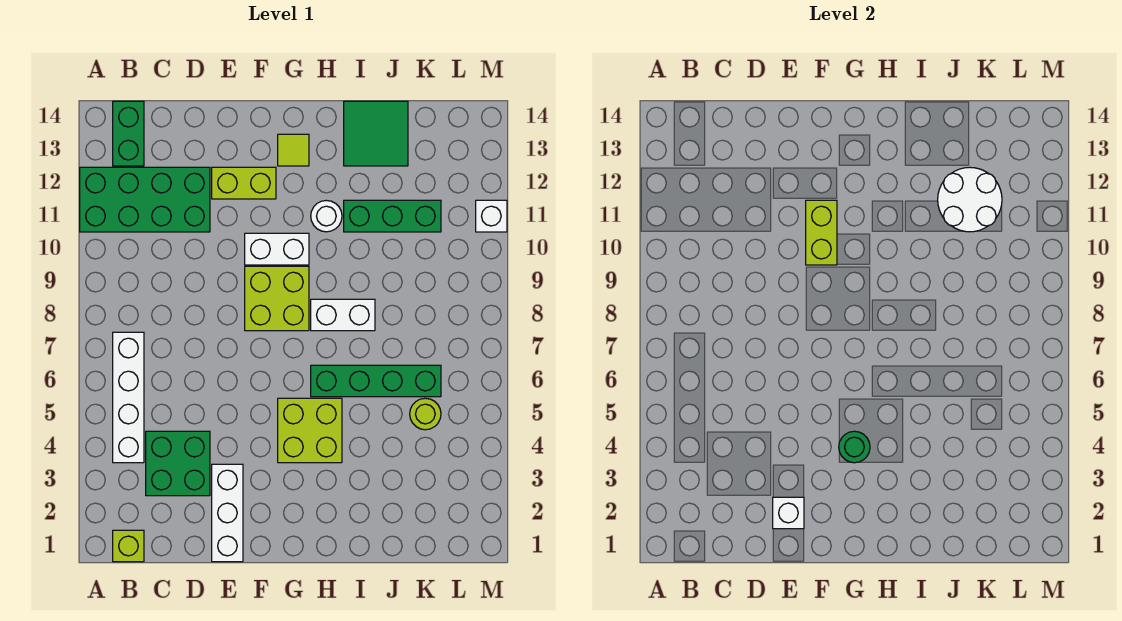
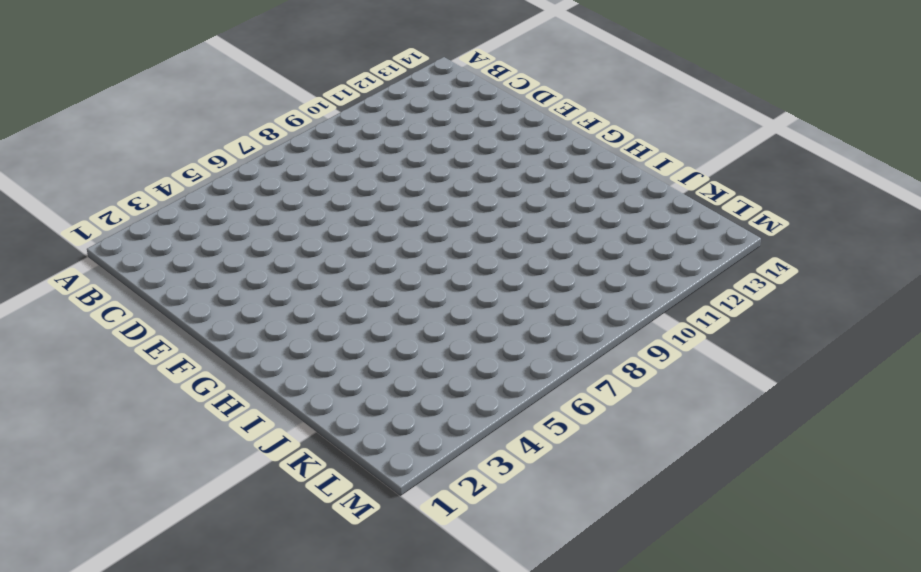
none -> green brick A11:D12 level 1
none -> lime brick B1 level 1
none -> white brick B4:B7 level 1

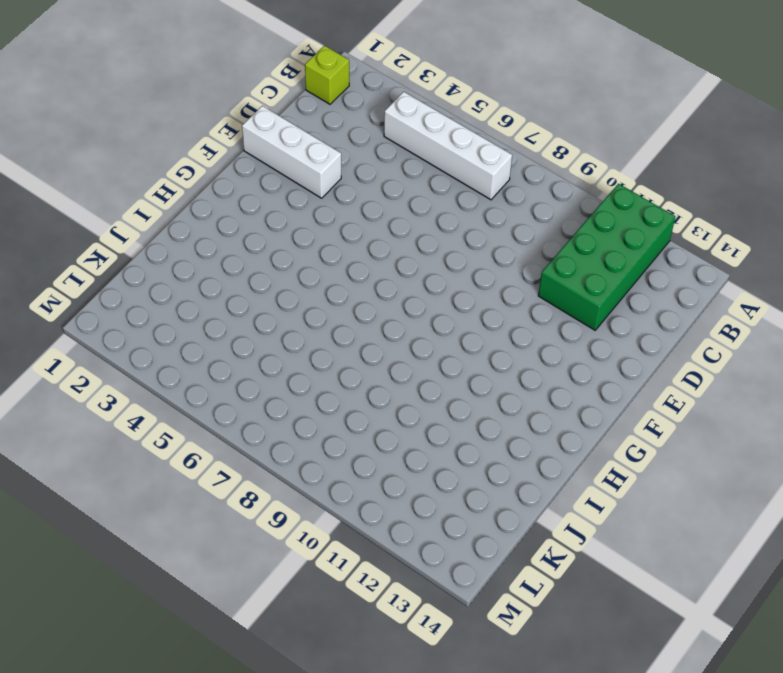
none -> green brick B13:B14 level 1
none -> green brick C3:D4 level 1
none -> lime brick E12:F12 level 1

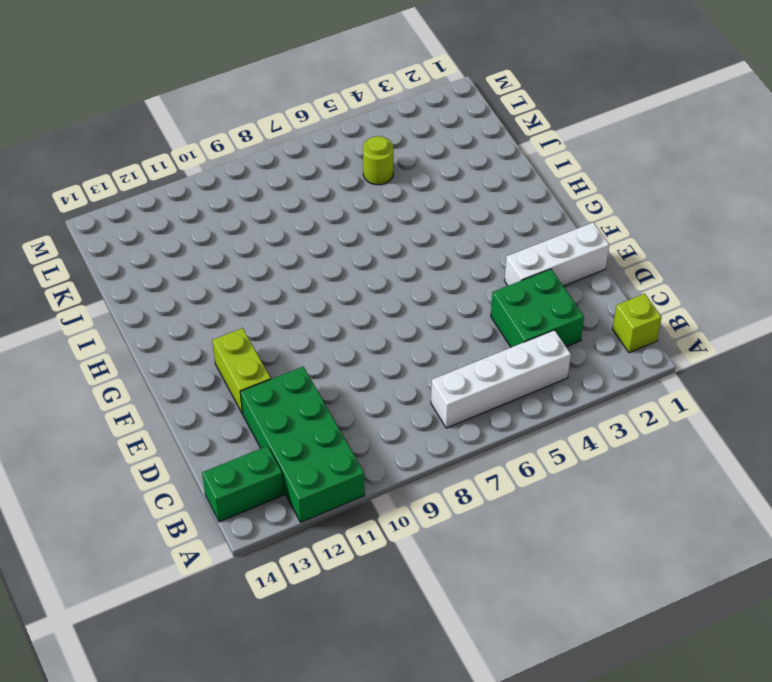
none -> lime brick F8:G9 level 1
none -> white brick F10:G10 level 1
none -> lime brick G4:H5 level 1

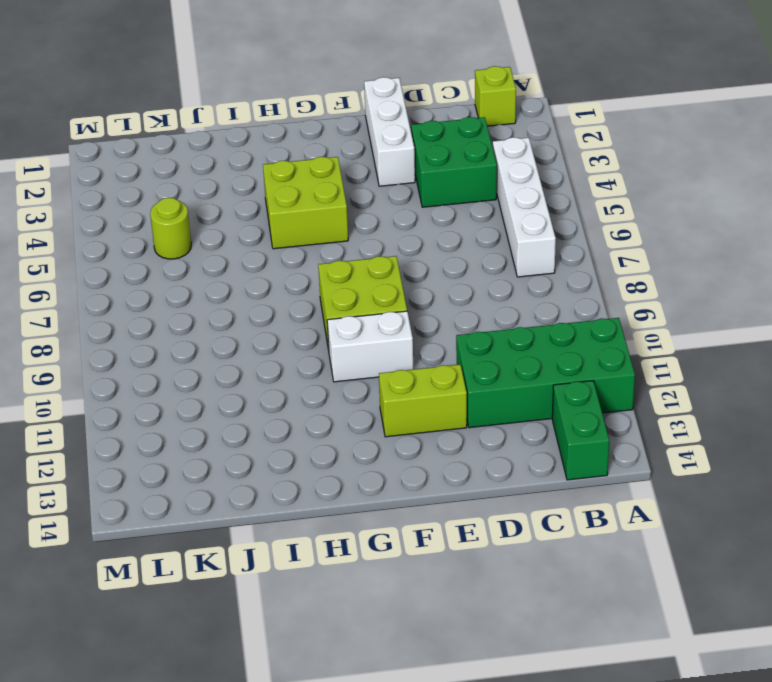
none -> lime tile G13 level 1
none -> green brick H6:K6 level 1
none -> white brick H8:I8 level 1

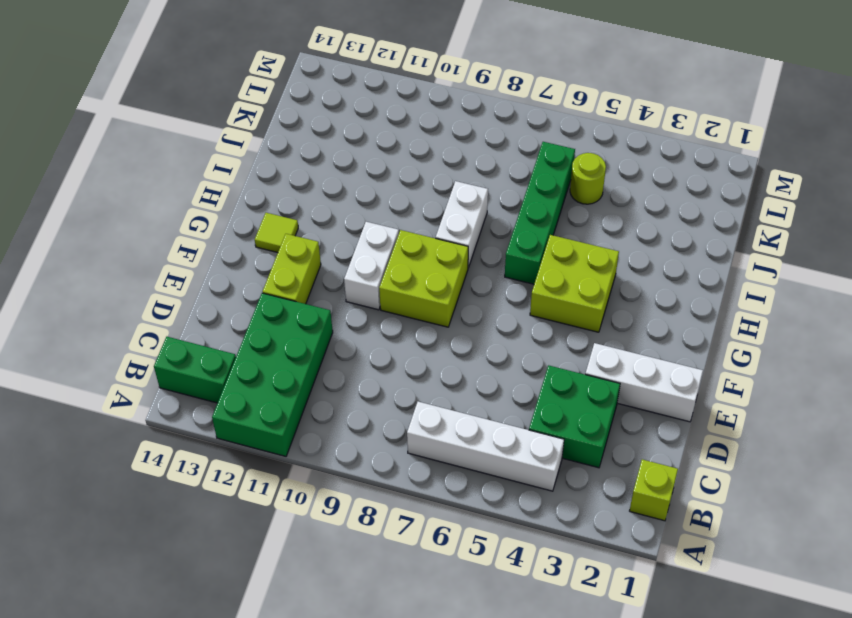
none -> white round brick H11 level 1
none -> green brick I11:K11 level 1
none -> green tile I13:J14 level 1

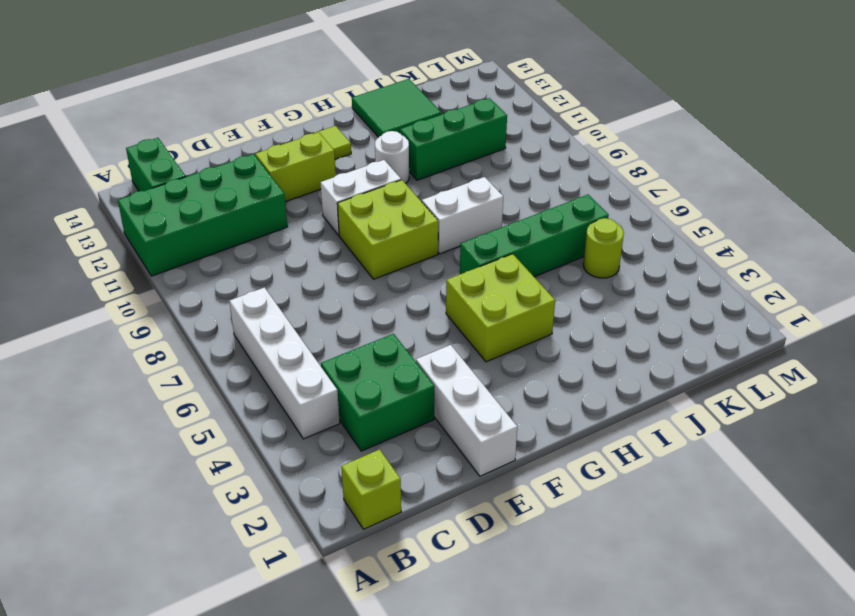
none -> white brick M11 level 1
none -> white brick E2 level 2
none -> lime brick F10:F11 level 2

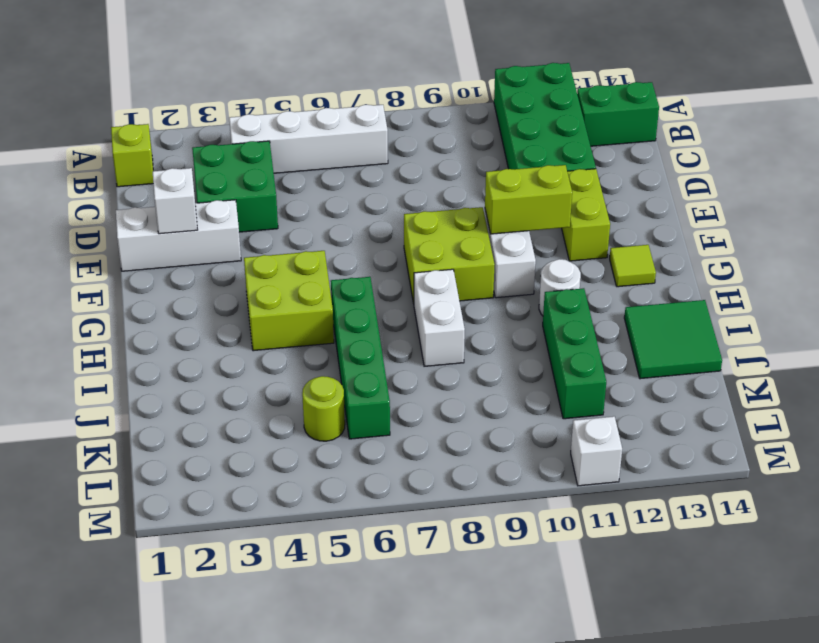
none -> green round brick G4 level 2
none -> white round brick J11:K12 level 2

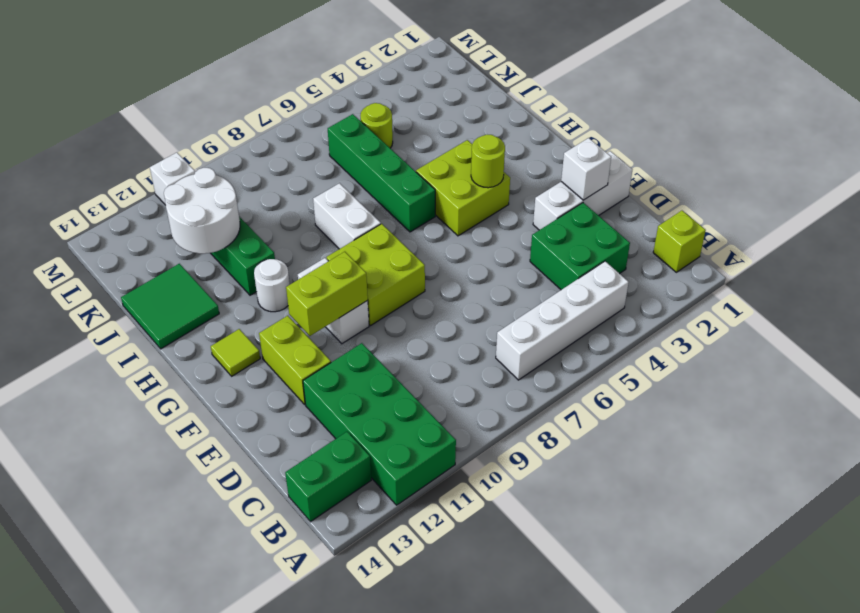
lime round brick G4 level 2 -> green round brick G4 level 2

